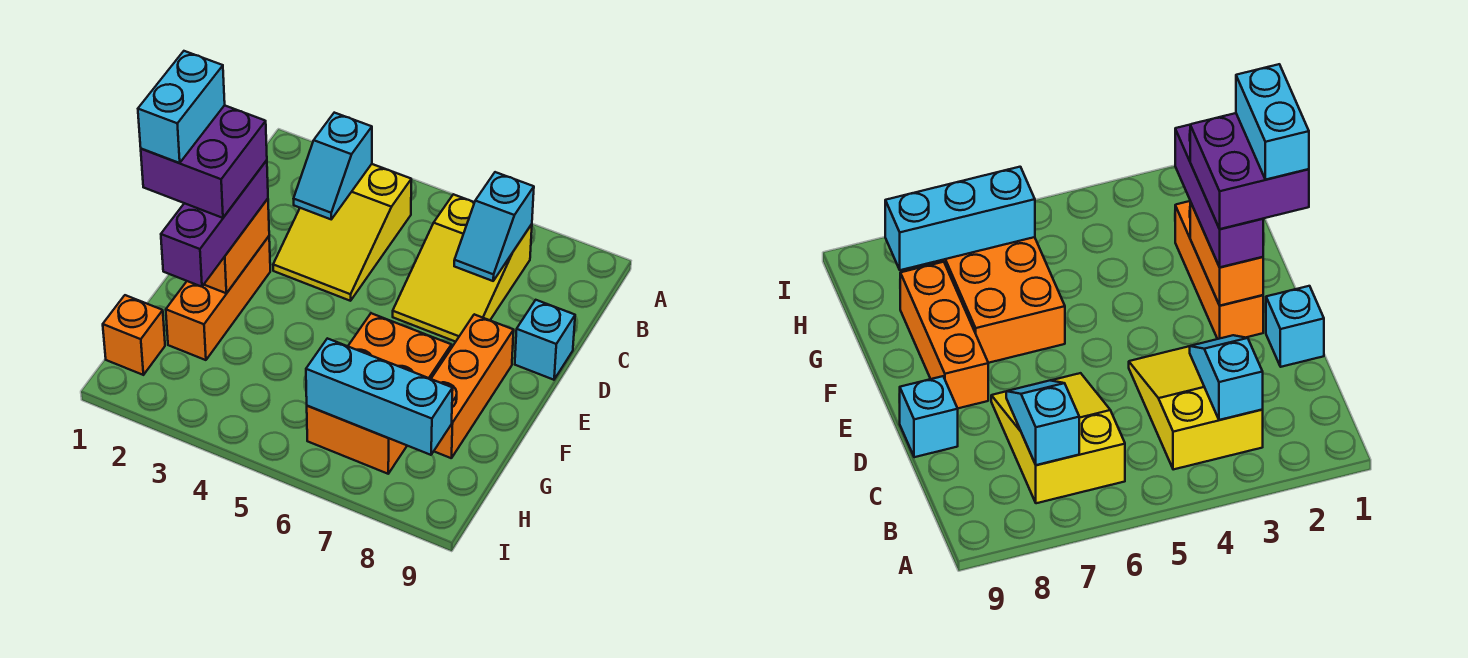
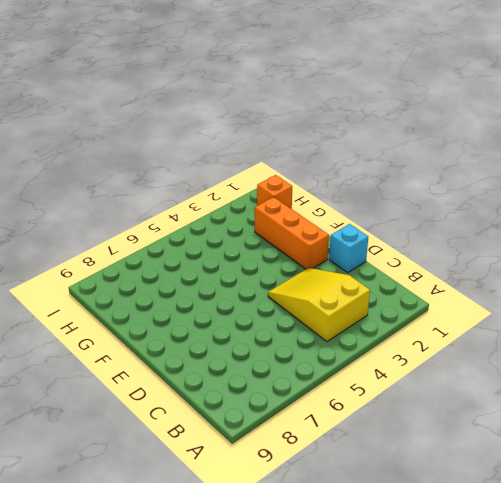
none -> yellow slope B6:D7 level 1 top B
none -> cyan brick D9 level 1
none -> orange brick E8:G8 level 1

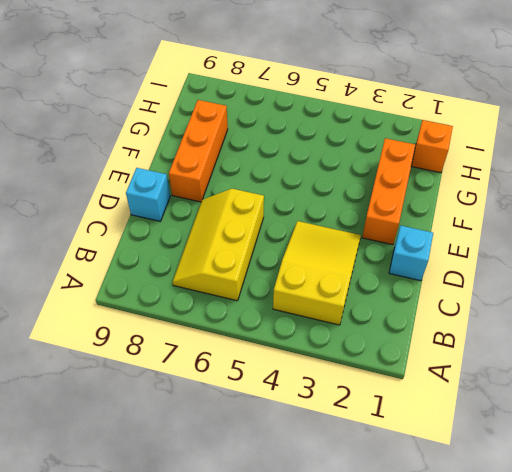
yellow slope B6:D7 level 1 top 6 -> yellow slope B6:D7 level 1 top B
none -> orange brick F6:H7 level 1
none -> cyan slope B3:C3 level 2 top B
none -> cyan slope B7:C7 level 2 top B

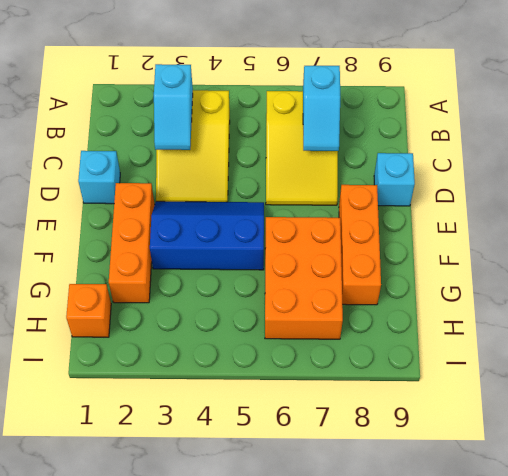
blue slope E3:F5 level 1 top F -> none
none -> orange brick E2:F2 level 2
none -> cyan brick H6:H8 level 2
none -> purple brick E2:G2 level 3

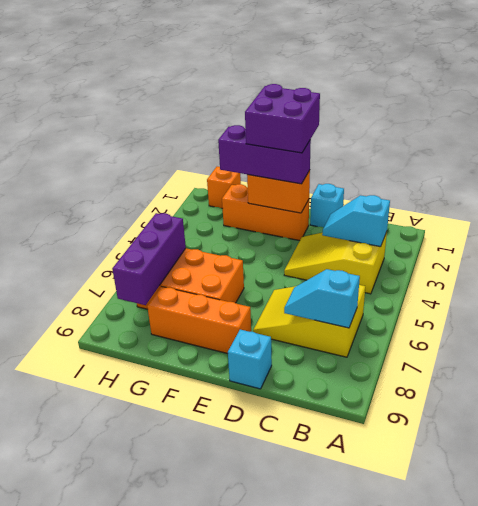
purple brick H6:H8 level 2 -> cyan brick H6:H8 level 2
none -> cyan brick E1:F1 level 5

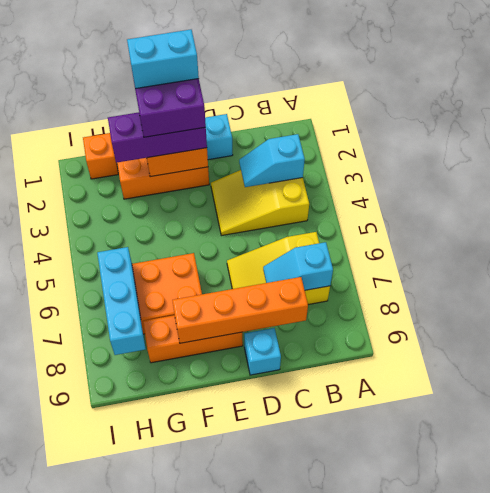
orange brick C8:F8 level 2 -> none

